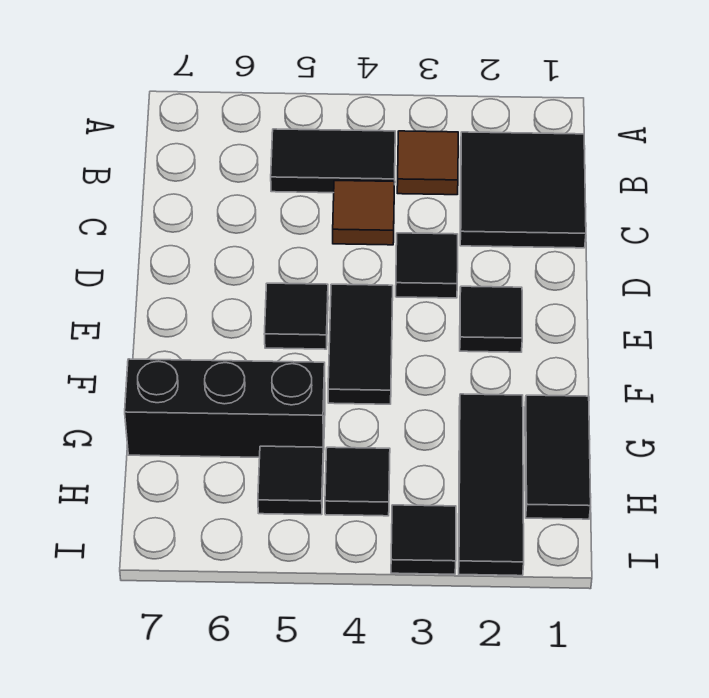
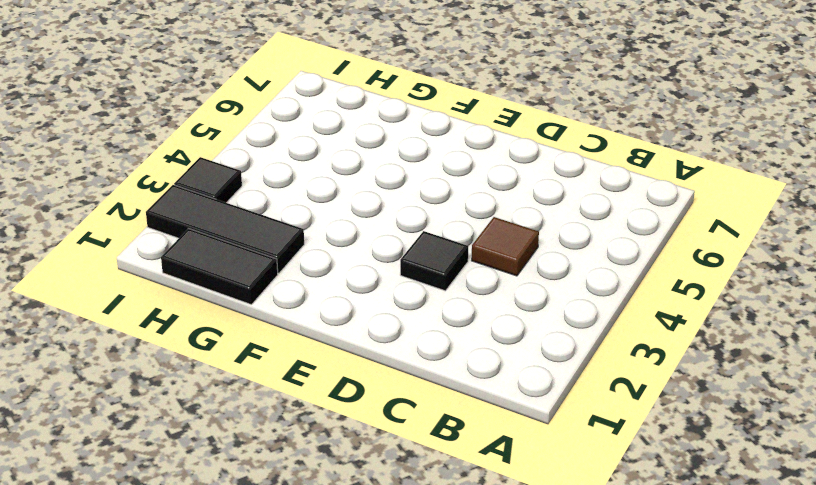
none -> black tile B1:C2 level 1
none -> brown tile B3 level 1
none -> black tile B4:B5 level 1

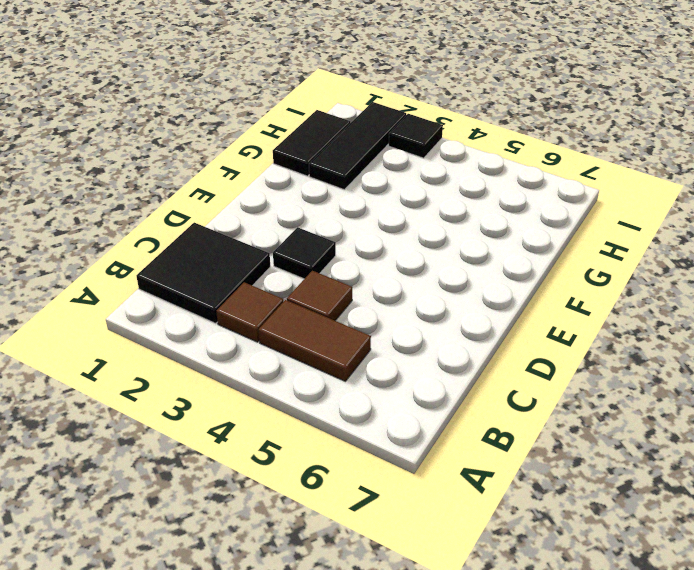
brown tile B4:B5 level 1 -> black tile B4:B5 level 1
none -> black tile E2 level 1
none -> black tile E4:F4 level 1
none -> black tile E5 level 1

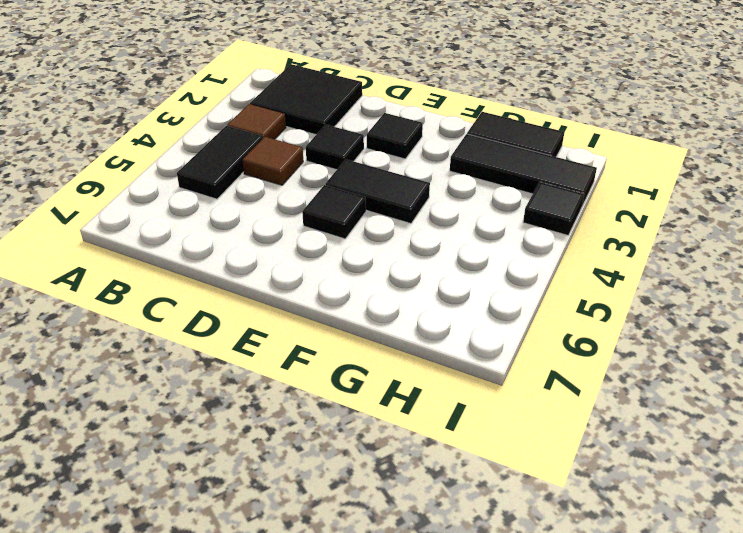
none -> black brick G5:G7 level 1
none -> black tile H4 level 1
none -> black tile H5 level 1

